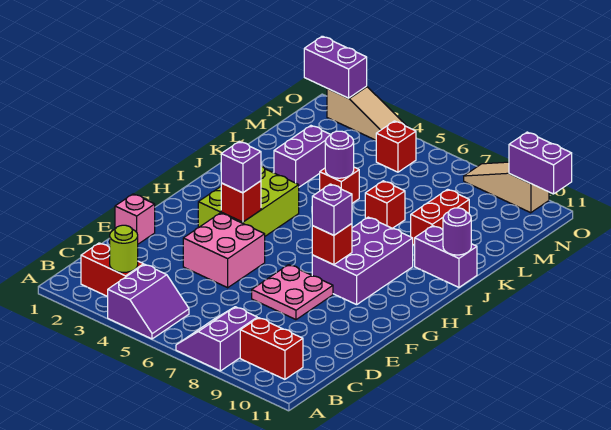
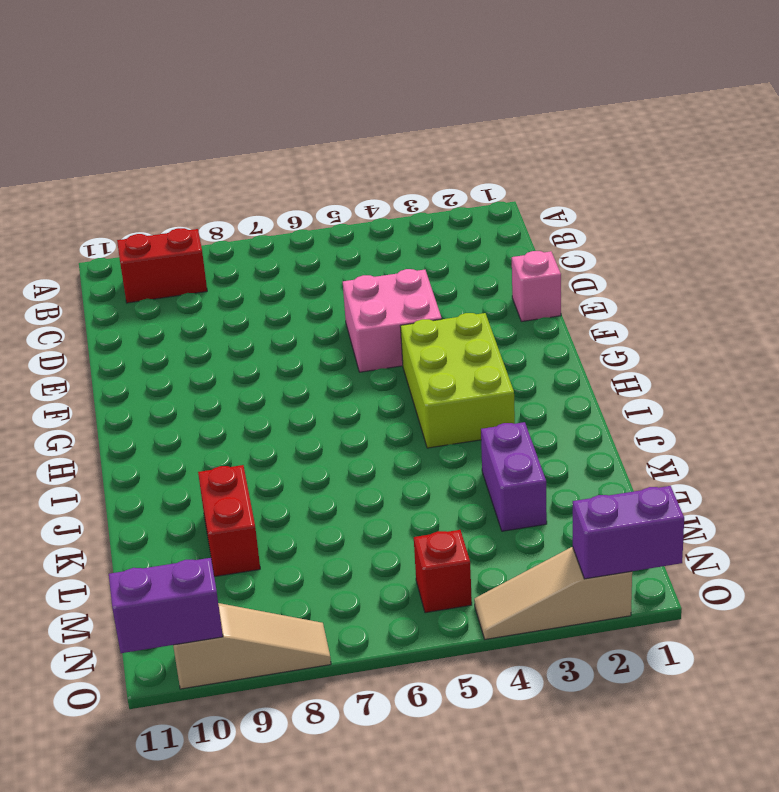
none -> purple slope A4:B5 level 1 top 4
none -> purple slope A7:B8 level 1 top 8
none -> red brick B2:B3 level 1

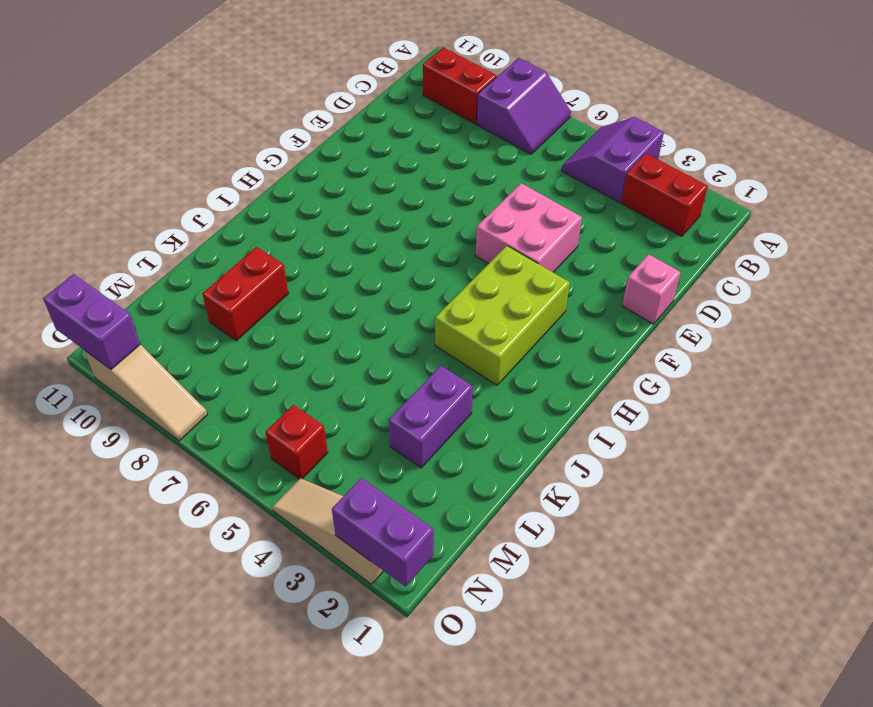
none -> pink plate E7:F8 level 1
none -> purple brick G8:I9 level 1
none -> purple brick J10:J11 level 1

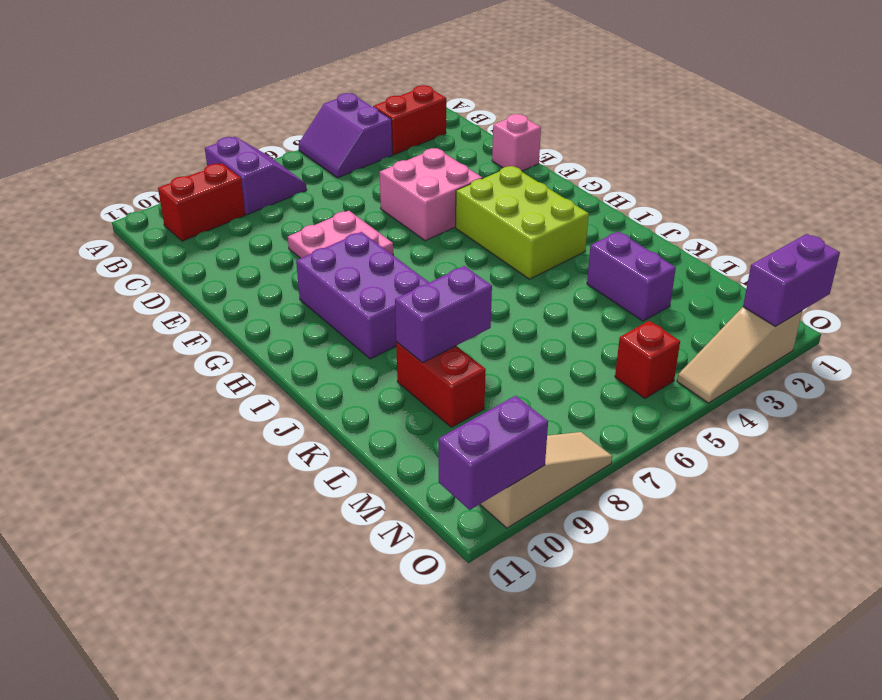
purple brick K8:K9 level 2 -> purple brick J10:J11 level 1
none -> red brick K5 level 1
none -> red brick K7 level 1
none -> lime round brick B3 level 2

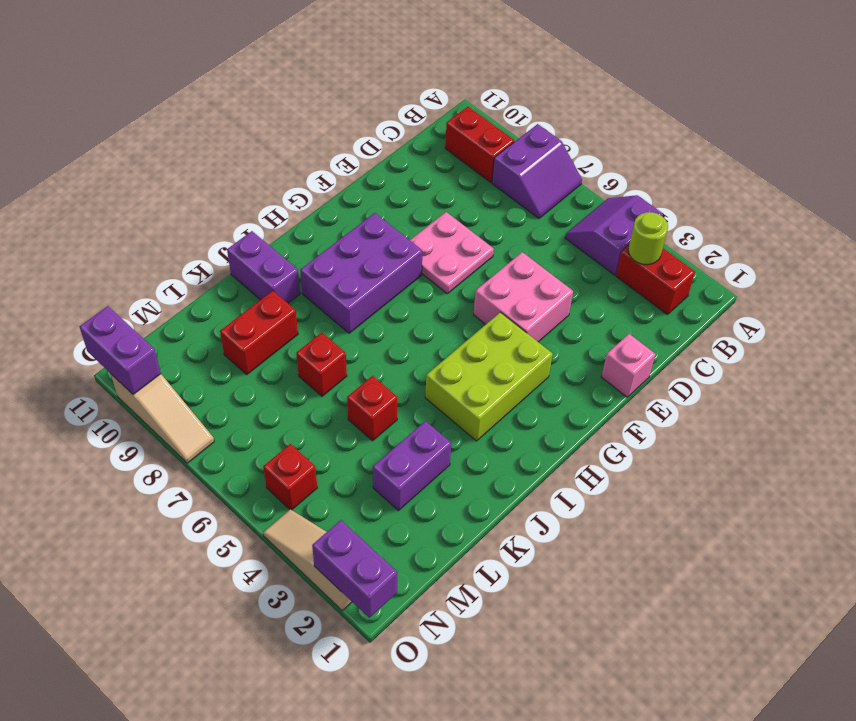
none -> red brick G4 level 2
none -> red brick G8 level 2
none -> purple round brick J11 level 2

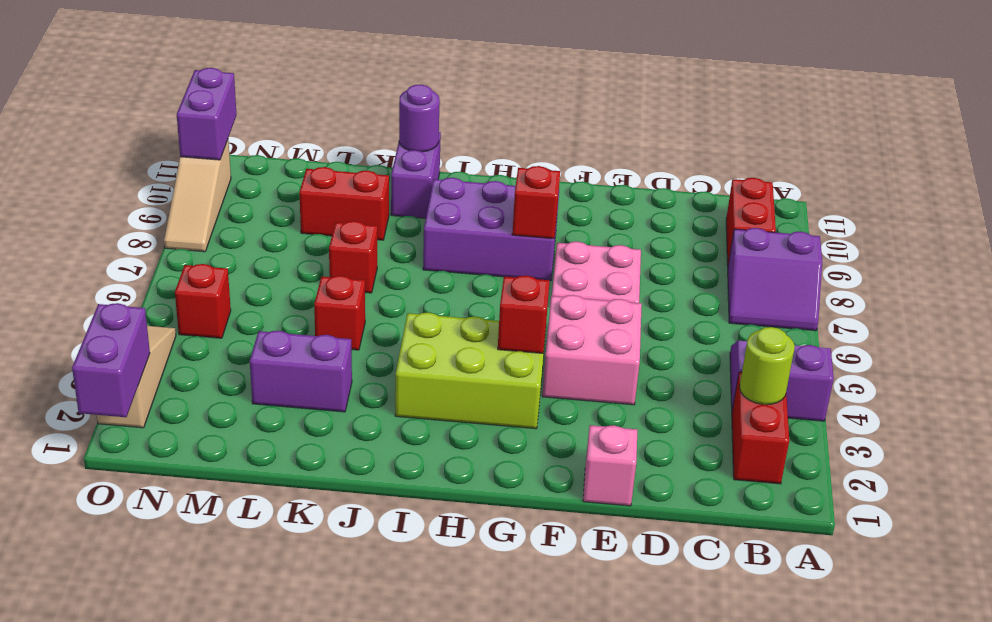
none -> purple round brick K5 level 2
none -> purple brick G4 level 3
none -> purple brick G8 level 3

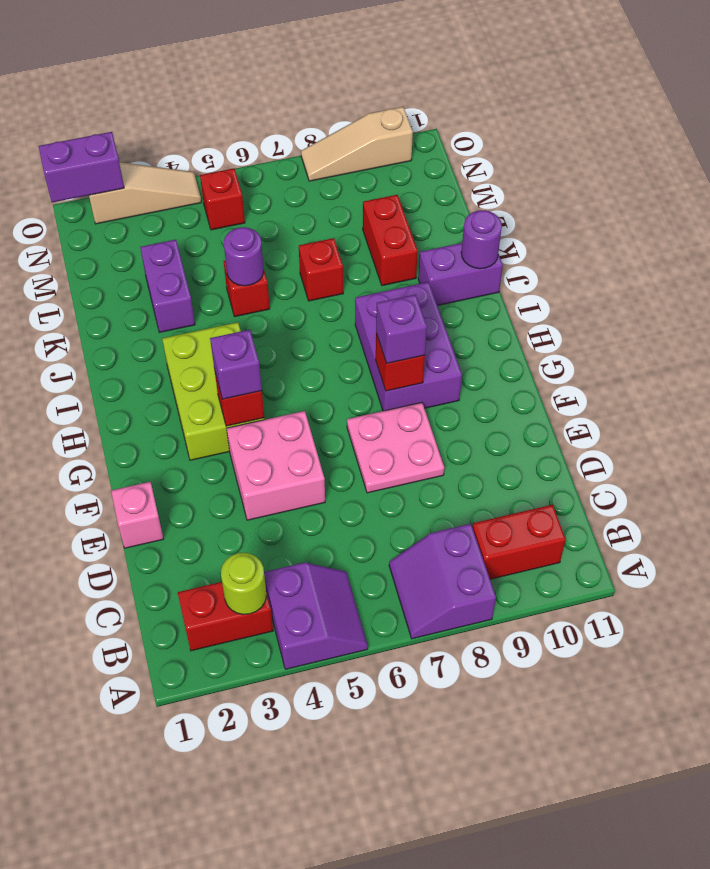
none -> purple brick O10:O11 level 2

